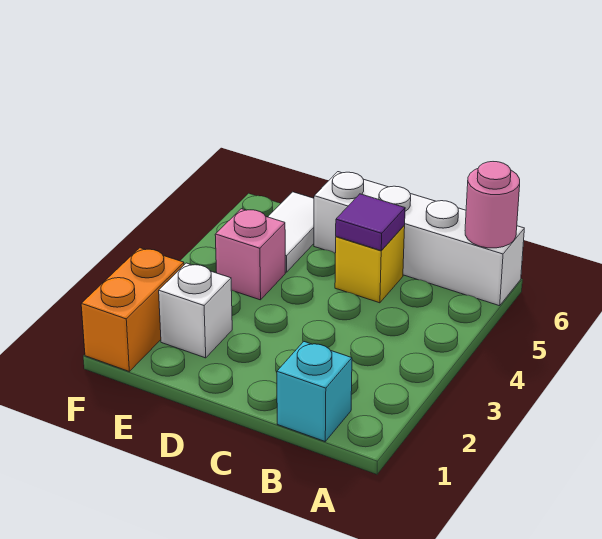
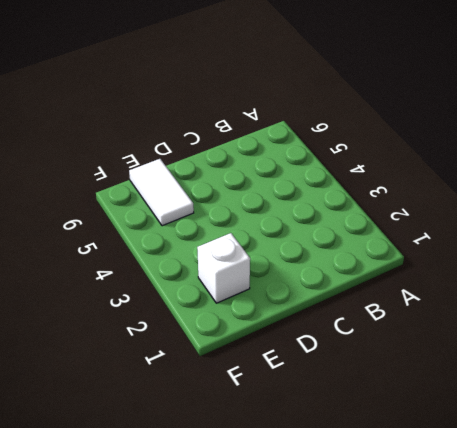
none -> white brick A6:D6 level 1
none -> cyan brick B1 level 1

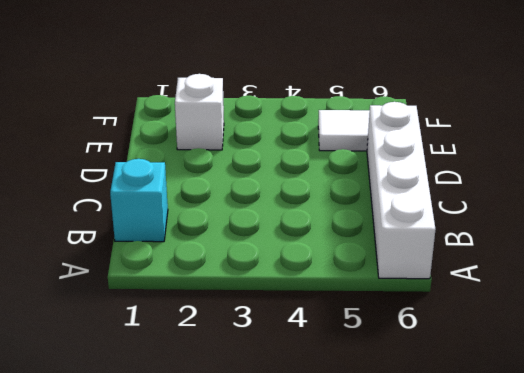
none -> yellow brick C5 level 1
none -> pink brick E4 level 1

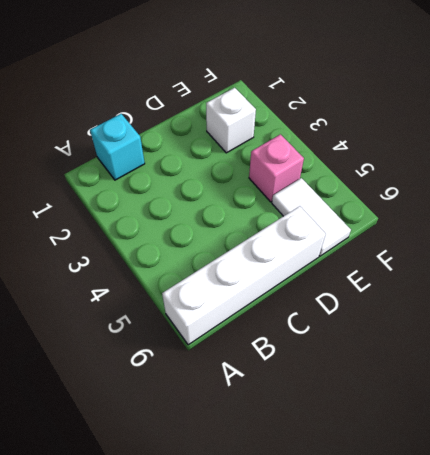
none -> yellow brick C5 level 1
none -> orange brick F1:F2 level 1

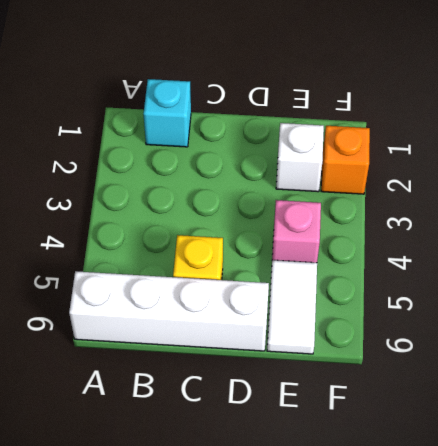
orange brick F2 level 1 -> orange brick F1:F2 level 1
none -> pink round brick A6 level 2
none -> purple tile C5 level 2

